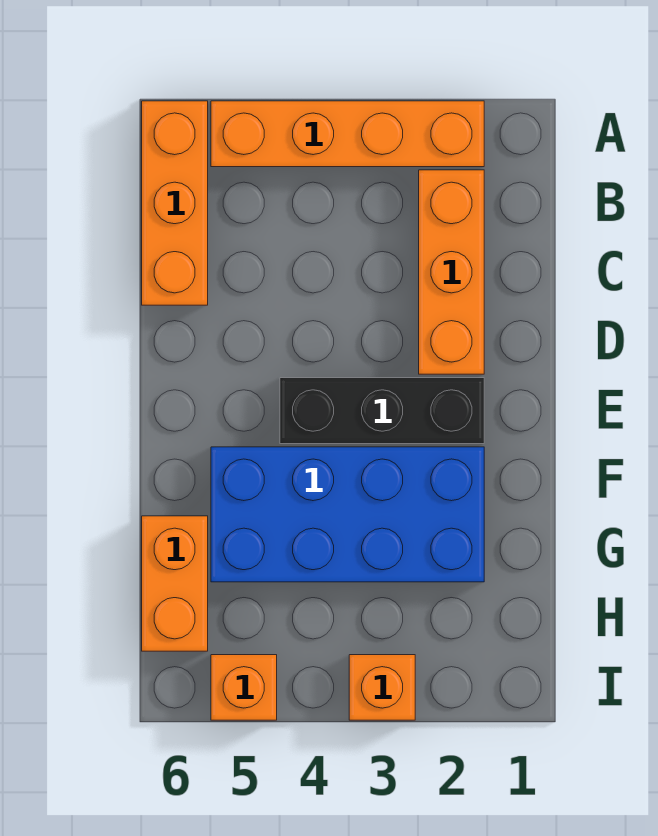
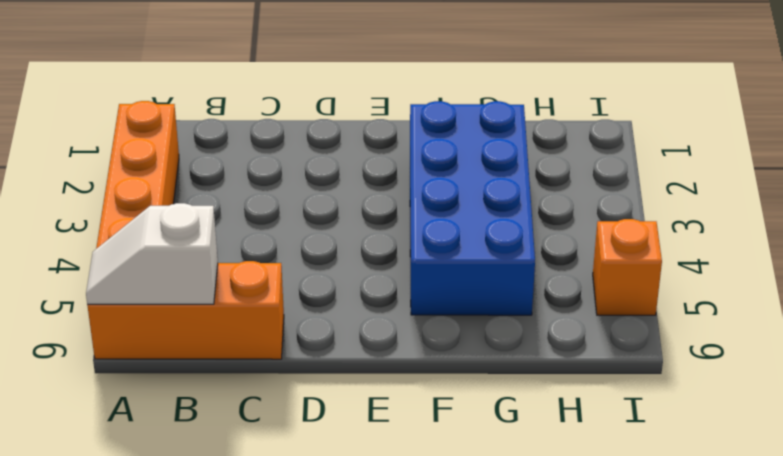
white slope A6:B6 level 2 top B -> none
none -> orange brick B2:D2 level 1
none -> black brick E2:E4 level 1

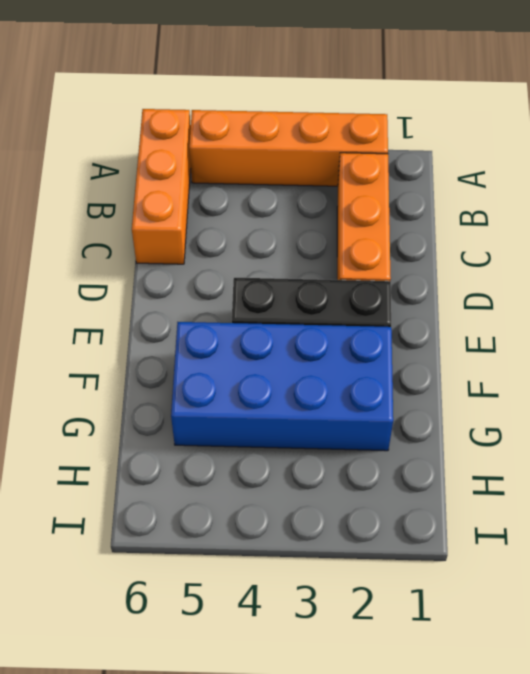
none -> orange brick G6:H6 level 1
none -> orange brick I3 level 1

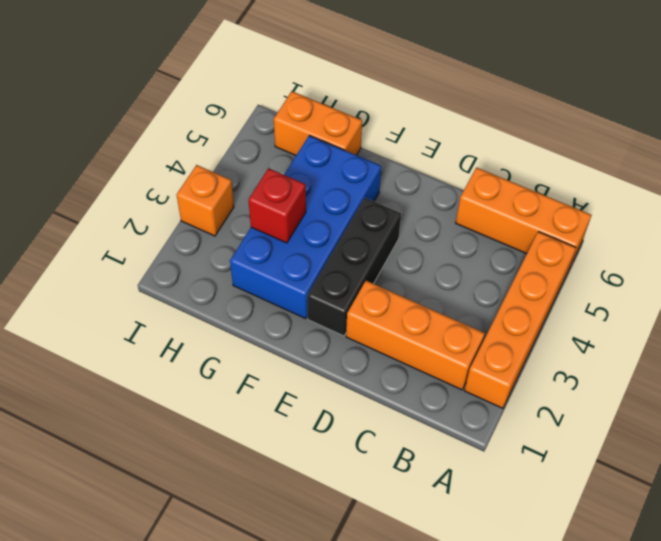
red brick G3 level 2 -> none
none -> orange brick I5 level 1

